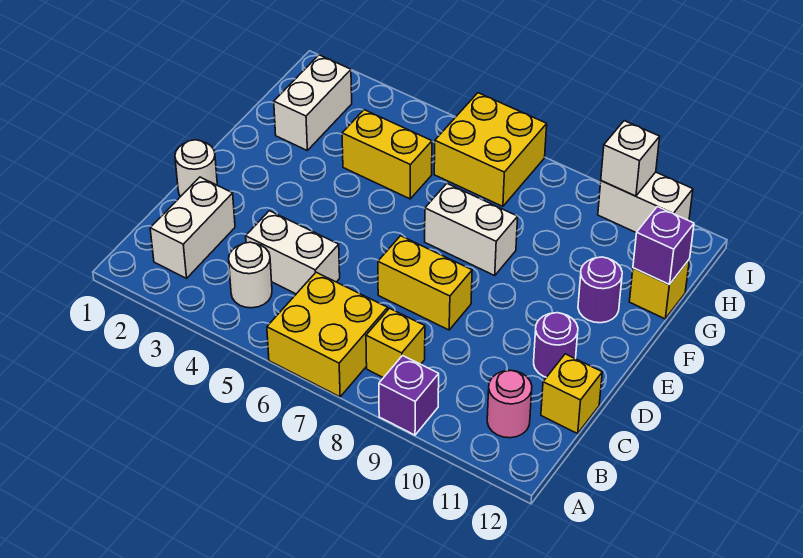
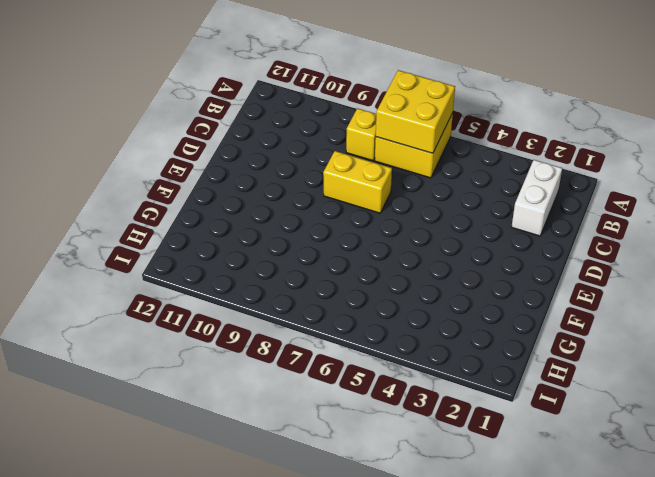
yellow brick A6:B7 level 2 -> yellow brick H6:I7 level 1
none -> purple brick A9 level 1
none -> white round brick B4 level 1
none -> pink round brick B11 level 1

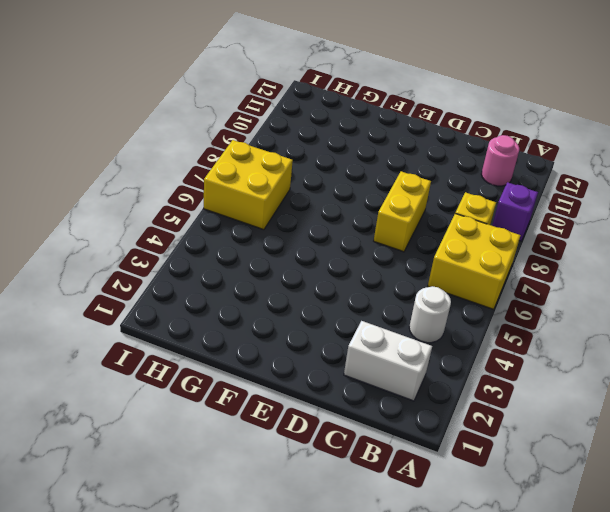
none -> white brick C4:C5 level 1
none -> yellow brick C12 level 1
none -> white round brick D1 level 1

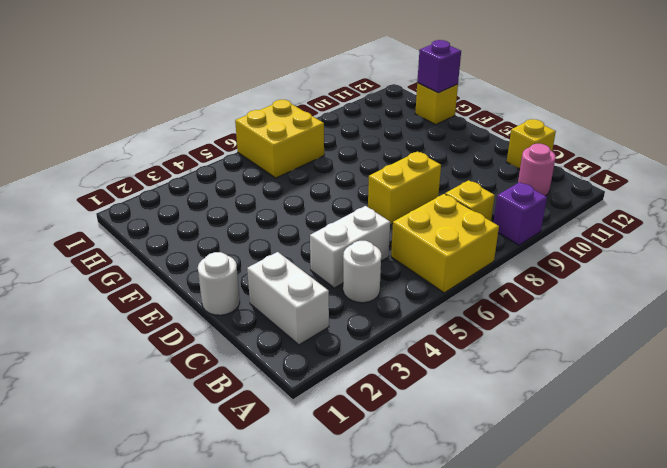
none -> purple round brick D11 level 1
none -> white brick F7:F8 level 1
none -> purple round brick F11 level 1

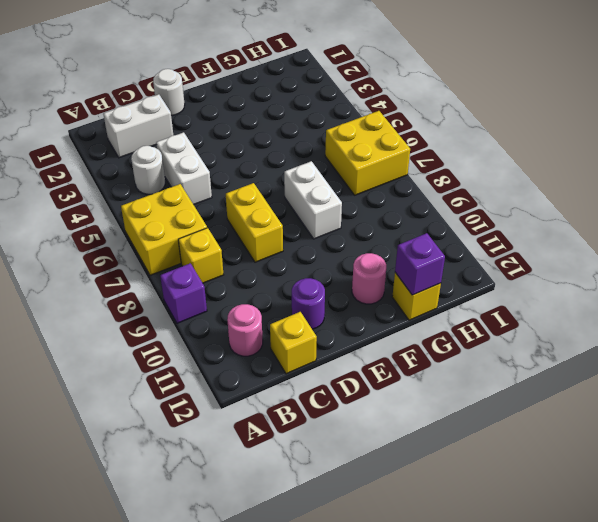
pink round brick F11 level 1 -> purple round brick F11 level 1
none -> white brick G2:H2 level 1
none -> yellow brick G4:G5 level 1
none -> white brick I10:I11 level 1

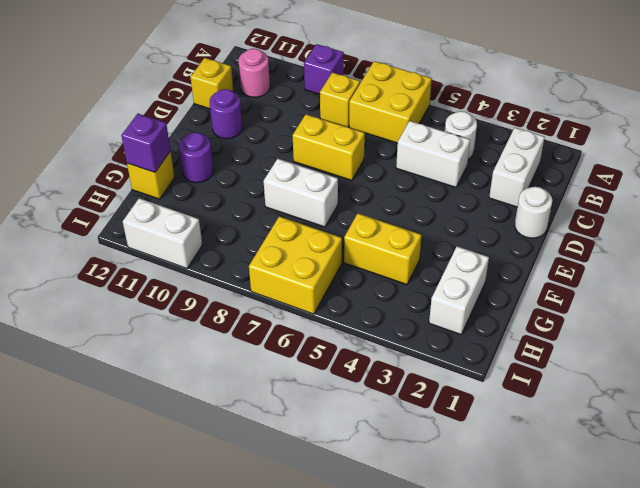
none -> white brick I10 level 2

